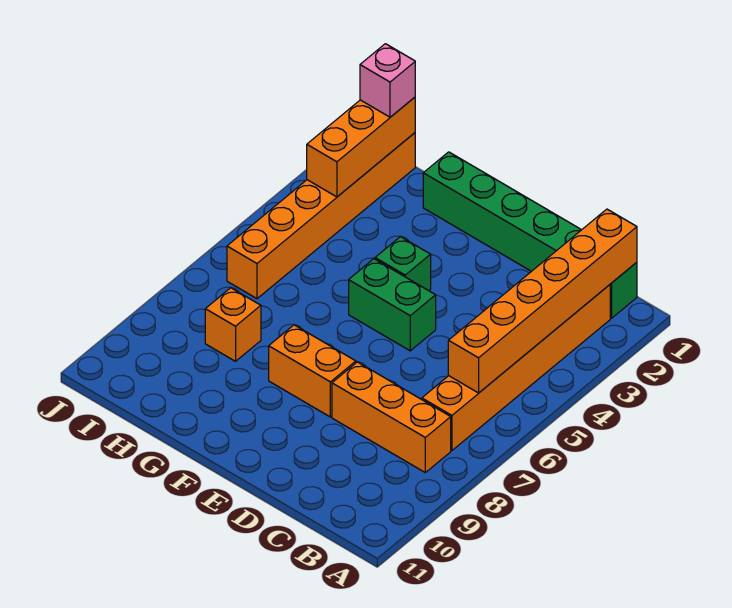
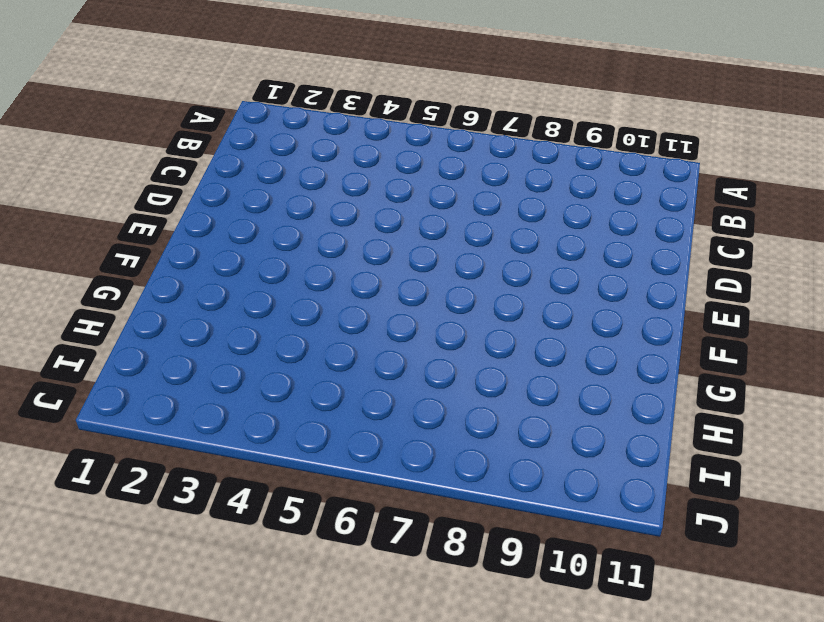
none -> green brick B1:G1 level 1
none -> orange brick B2:B7 level 1

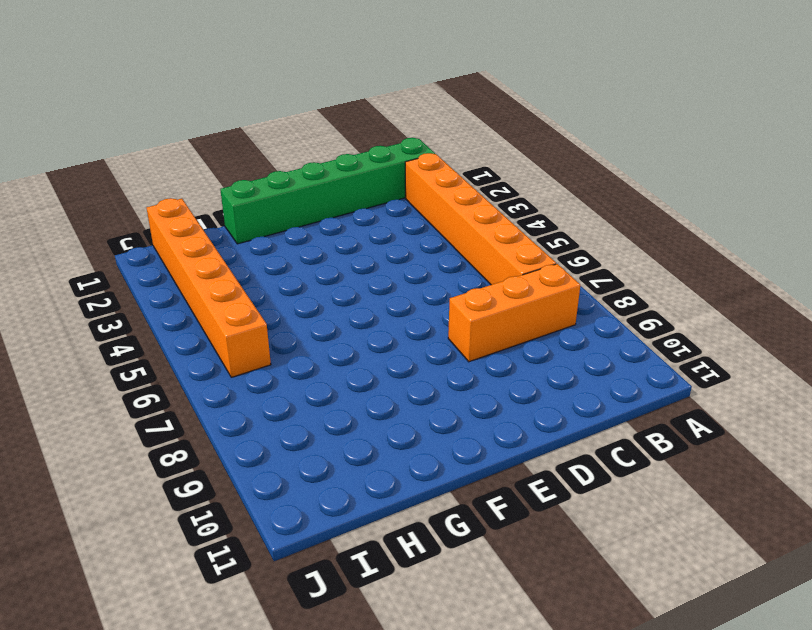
none -> green brick E5:F5 level 1
none -> orange brick E8:F8 level 1

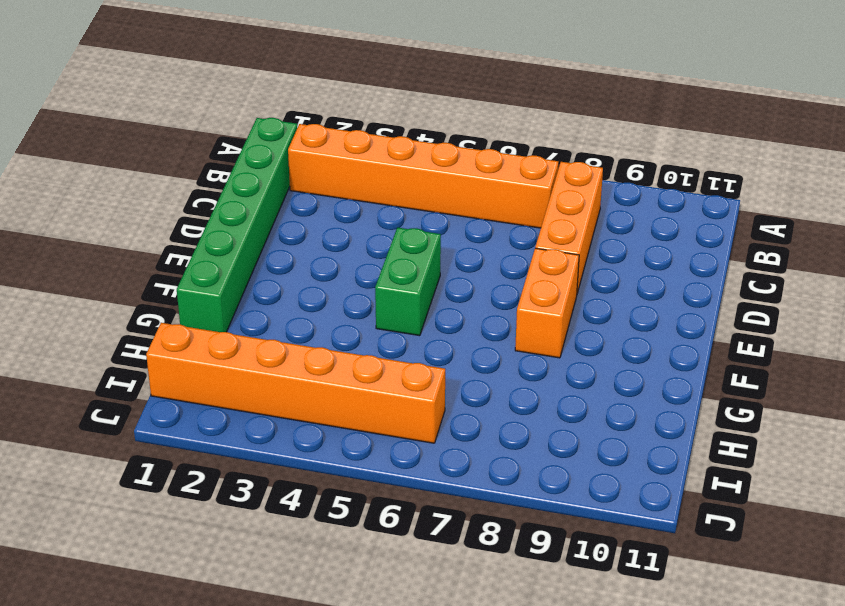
none -> green brick F4 level 1
none -> orange brick H8 level 1

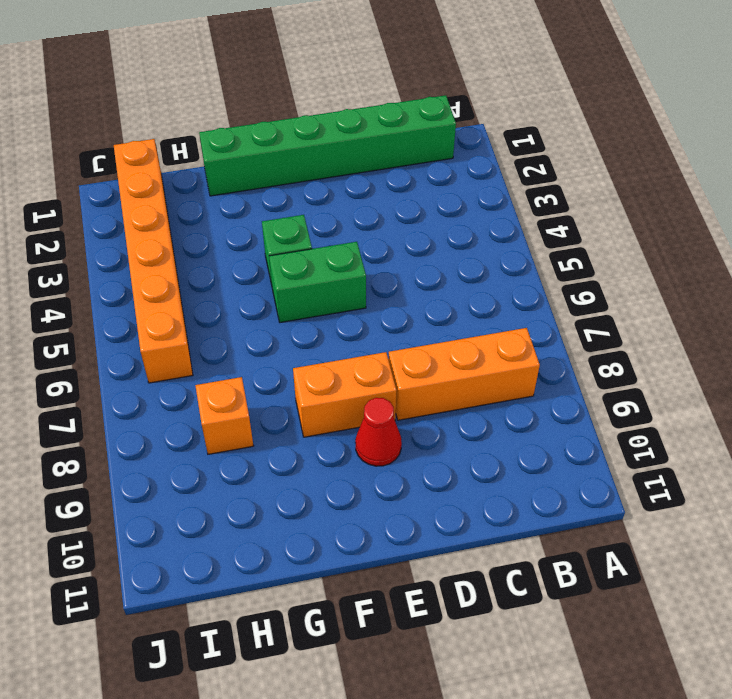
red cone E9 level 1 -> none
none -> orange brick B2:B7 level 1
none -> orange brick B1:B6 level 2

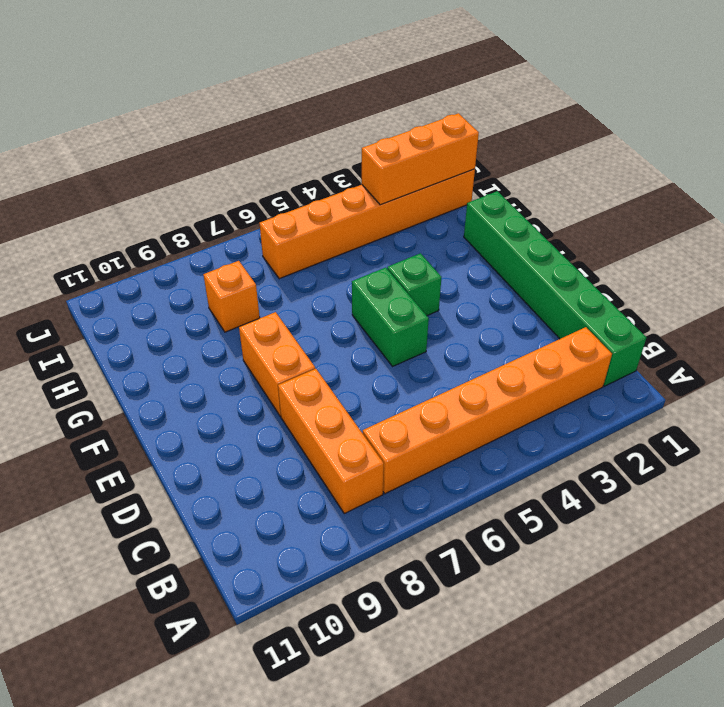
none -> orange brick B1:B6 level 2
none -> pink brick I1 level 3

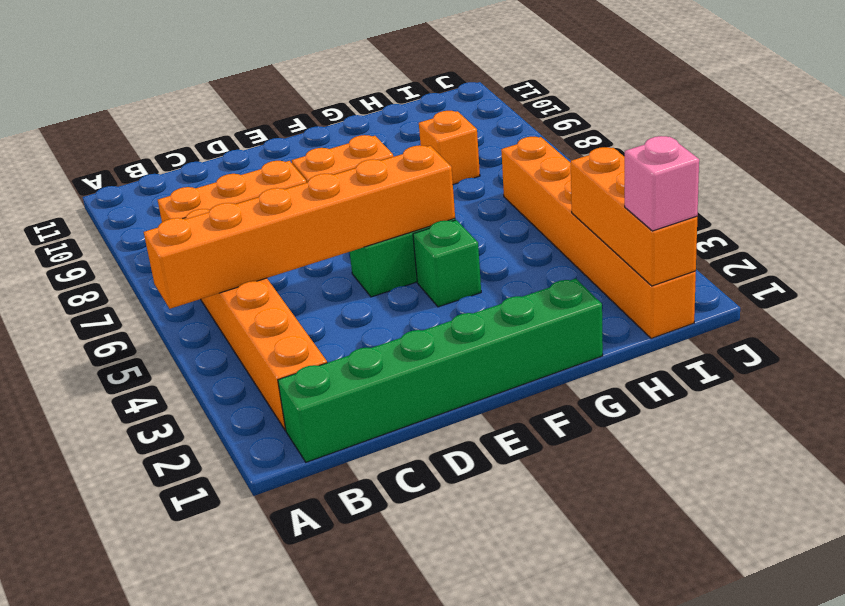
orange brick A5:F5 level 2 -> orange brick B1:B6 level 2

